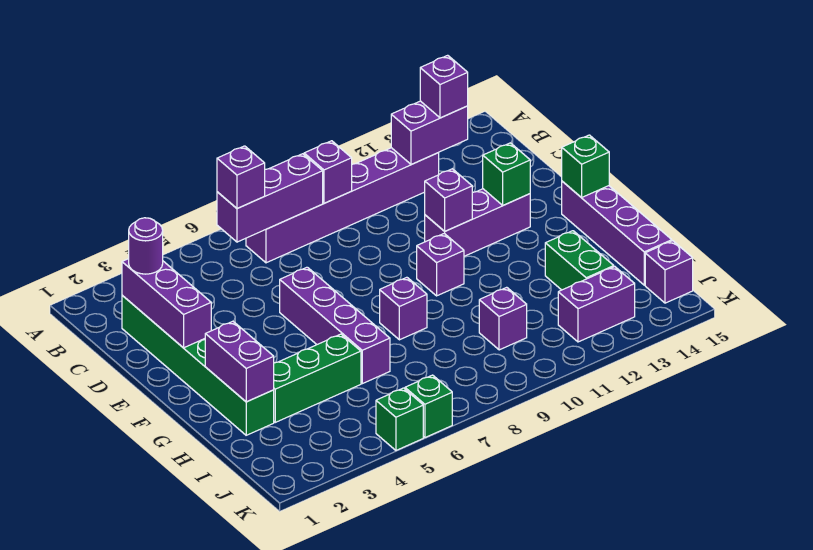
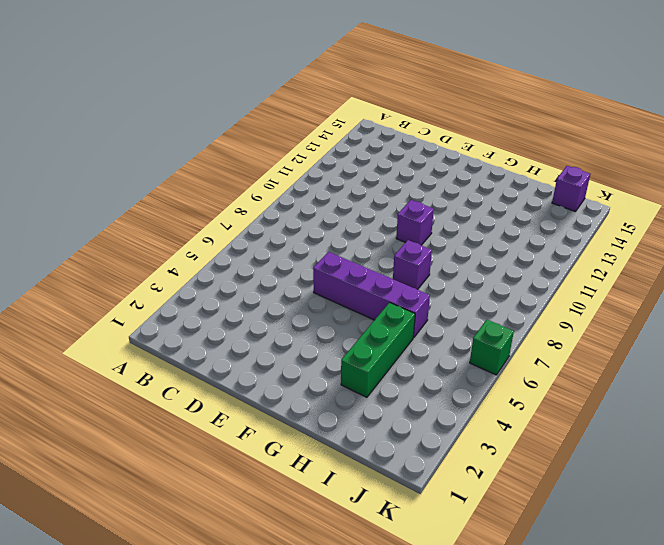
none -> purple brick B7:B12 level 1
none -> green brick C2:H2 level 1
none -> purple brick E11:E13 level 1

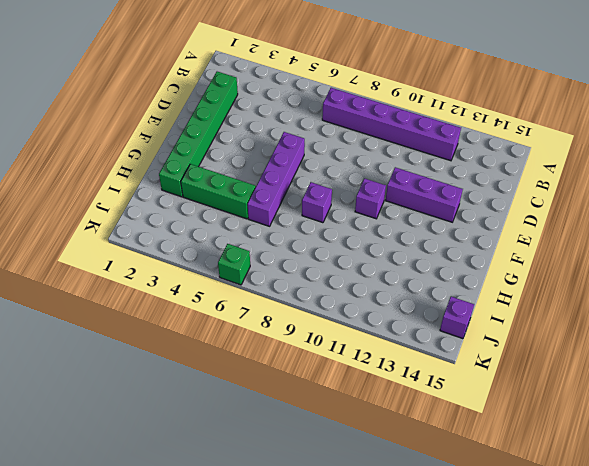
none -> purple brick F15:I15 level 1
none -> green brick H13:I13 level 1
none -> purple brick I10 level 1

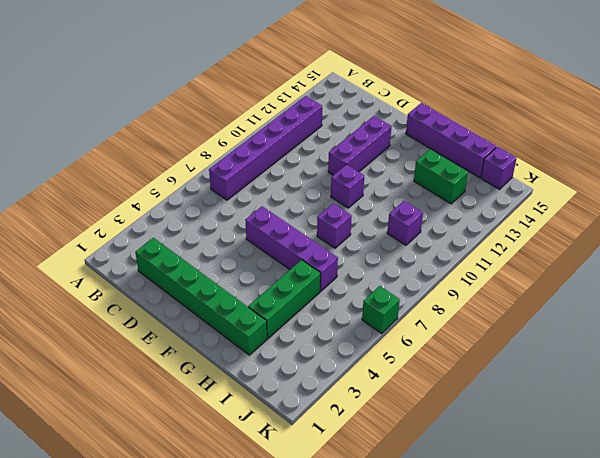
none -> purple brick J12:J13 level 1
none -> green brick K5 level 1
none -> purple brick B6:B8 level 2

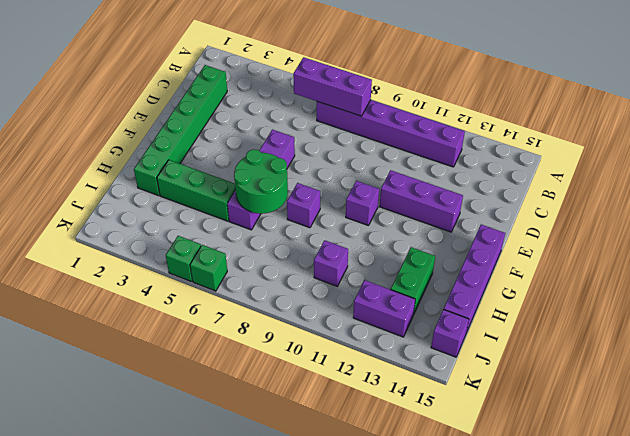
green round brick G6:H7 level 2 -> none
none -> purple brick B9 level 2
none -> purple brick B12:B13 level 2
none -> purple brick C2:E2 level 2

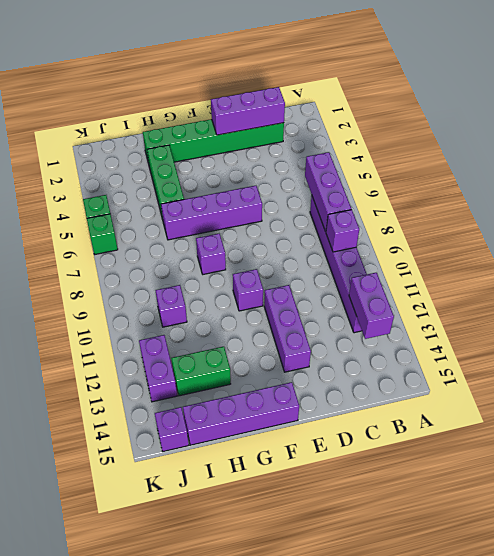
none -> purple brick E11 level 2
none -> green brick E13 level 2
none -> green brick F15 level 2

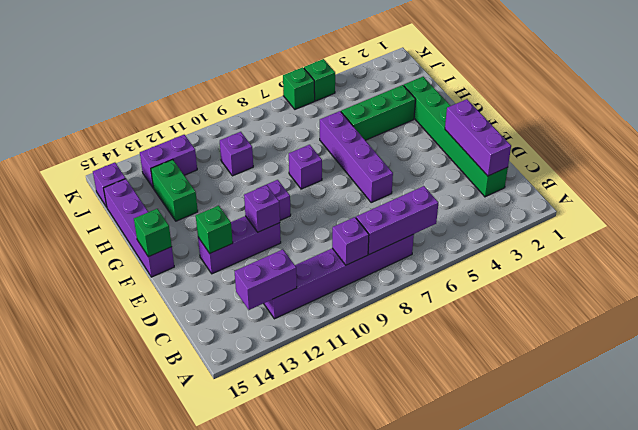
none -> purple brick G2:H2 level 2
none -> purple brick B6 level 3
none -> purple brick B13 level 3

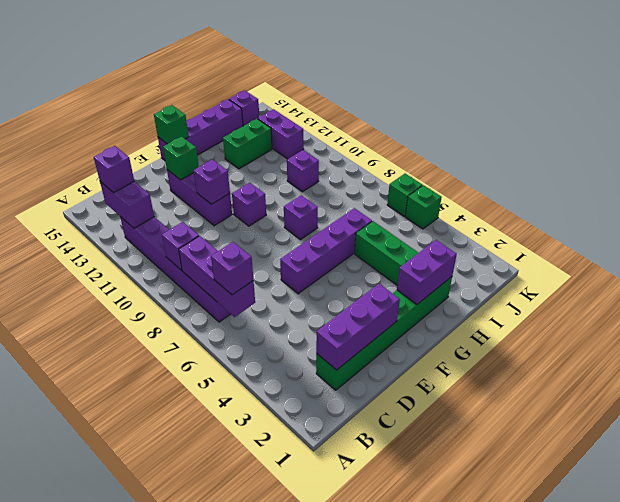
none -> purple round brick C2 level 3

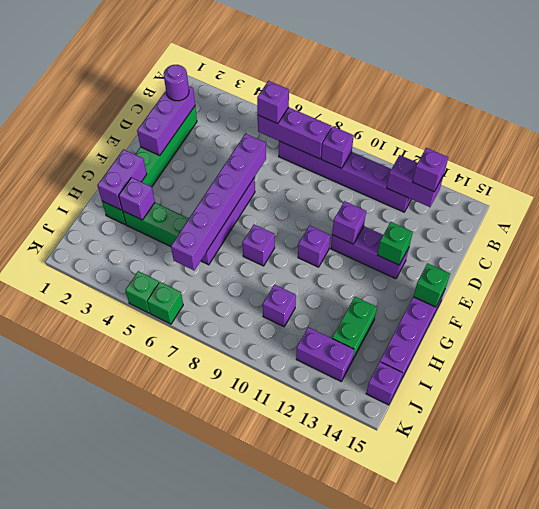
purple brick D6:I6 level 2 -> none
purple brick H3 level 2 -> none

